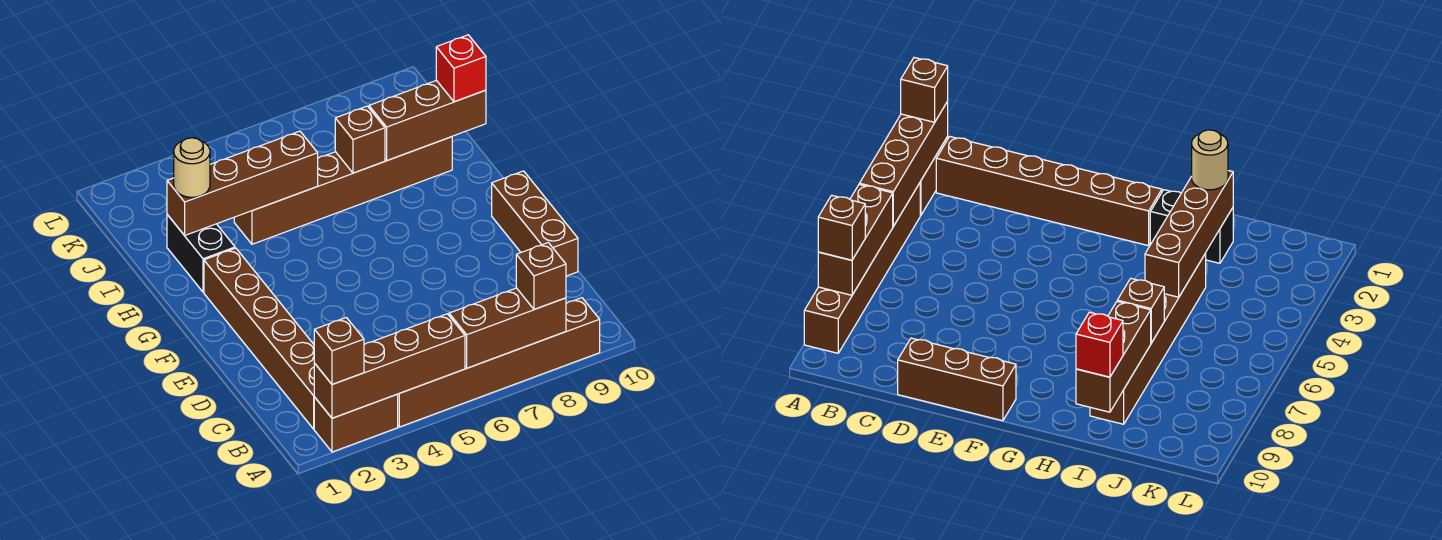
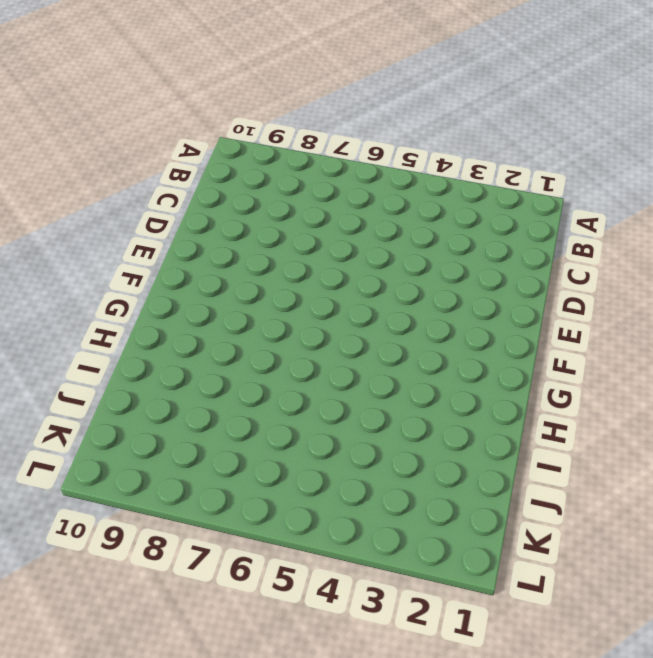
none -> brown brick A2:A3 level 1
none -> brown brick A4:A9 level 1
none -> brown brick B2:G2 level 1

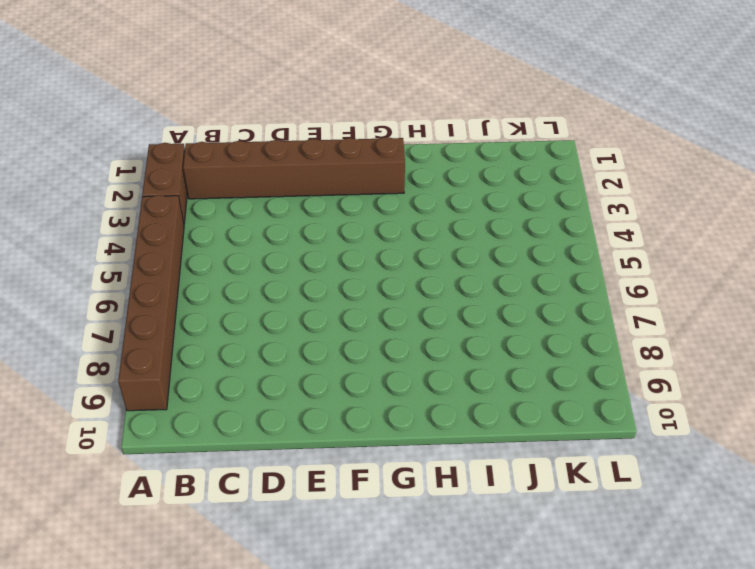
none -> brown brick D10:F10 level 1
none -> black brick H2:I2 level 1
none -> brown brick I4:I9 level 1

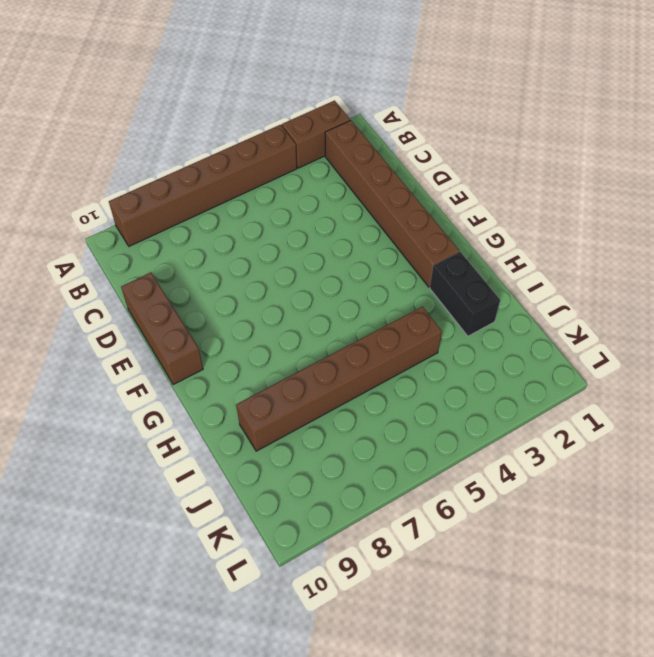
none -> brown brick A2:A5 level 2
none -> brown brick A6:A8 level 2
none -> brown brick I2:I5 level 2

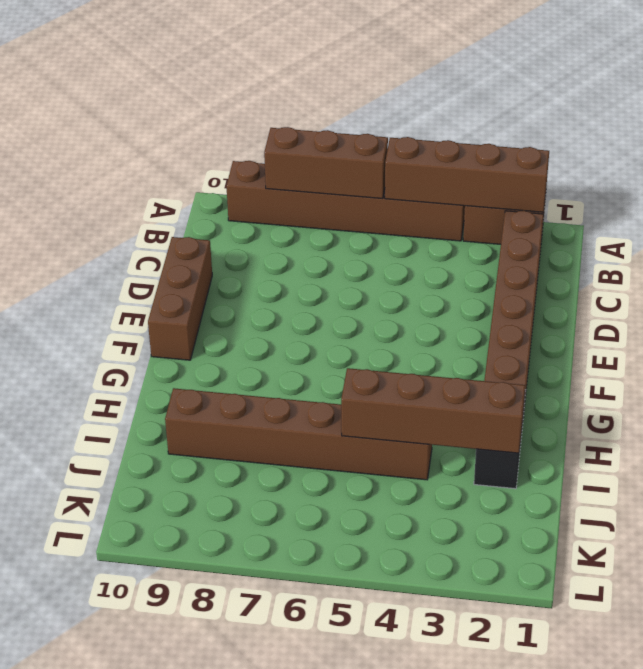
none -> brown brick I7 level 2
none -> brown brick I8:I10 level 2
none -> brown brick A2 level 3

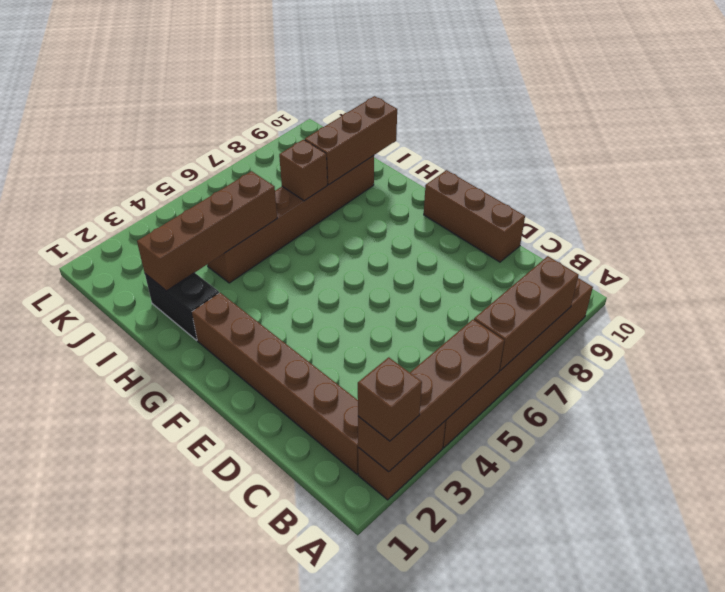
none -> brown brick A8 level 3
none -> tan round brick I2 level 3
none -> red brick I10 level 3

